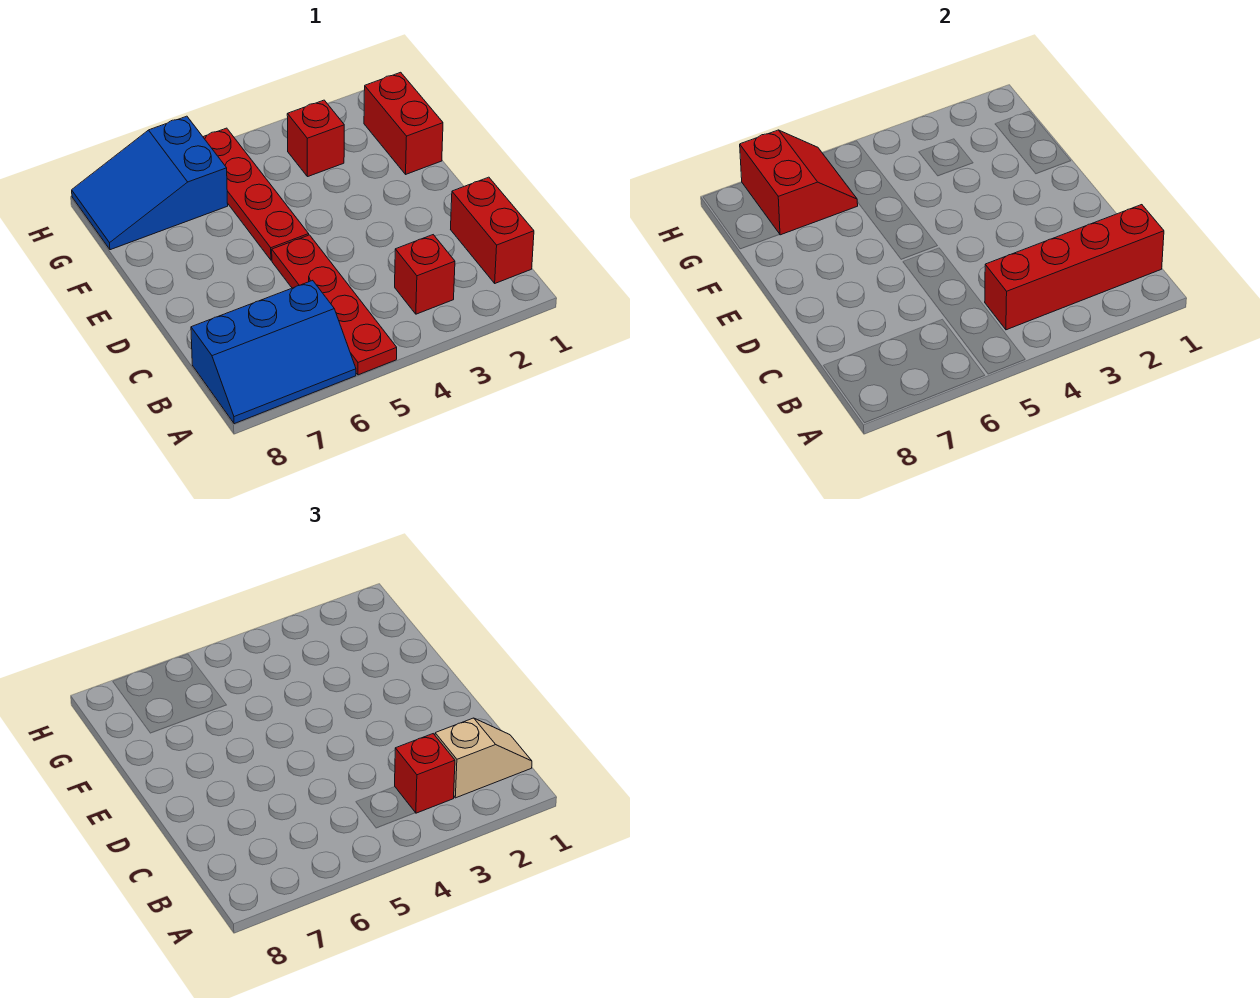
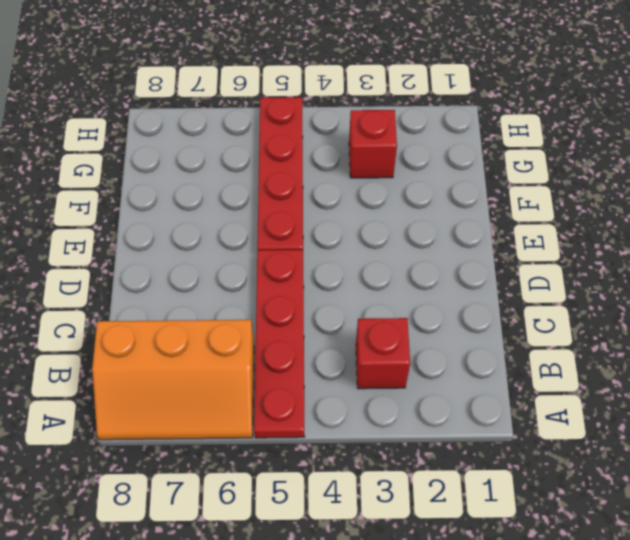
orange slope A6:B8 level 1 top B -> blue slope A6:B8 level 1 top B
none -> red brick B1:C1 level 1
none -> red brick F1:G1 level 1
none -> blue slope G6:H8 level 1 top 6

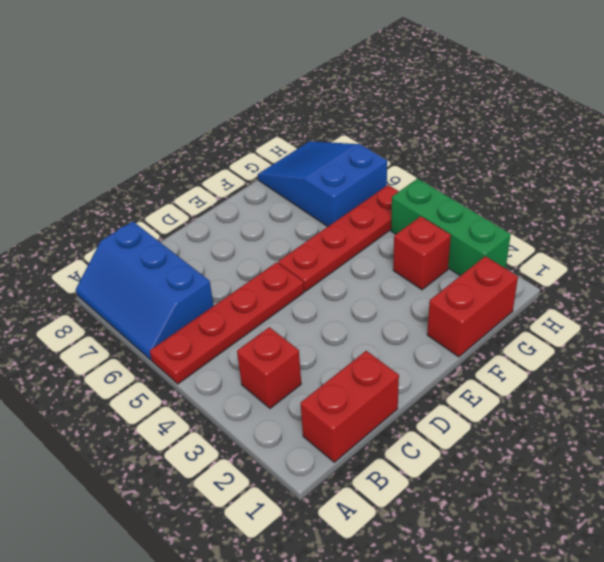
green brick H2:H4 level 1 -> none
none -> red brick B1:B4 level 2
none -> red slope G6:H7 level 2 top 7
none -> tan slope B1:B2 level 3 top 2

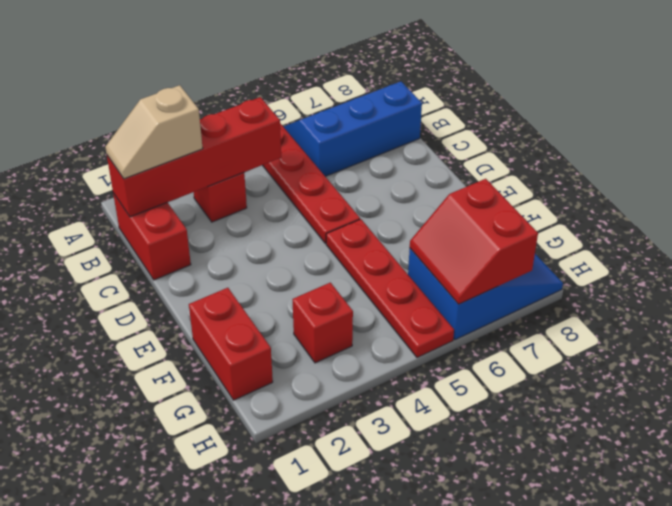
none -> red brick B3 level 3

